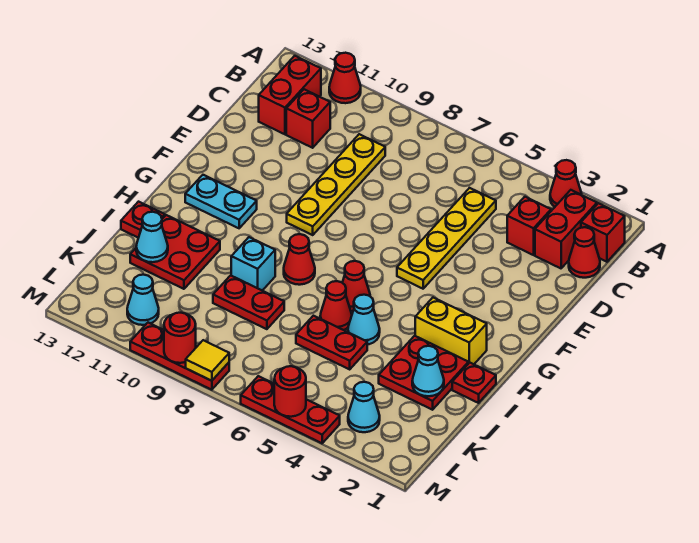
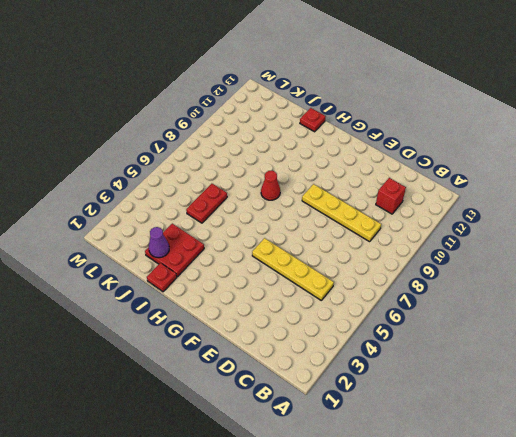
purple cone J2 level 2 -> cyan cone J2 level 2
none -> red cone A3 level 1
none -> red cone A11 level 1
none -> red brick B1 level 1
none -> red brick B2:C2 level 1

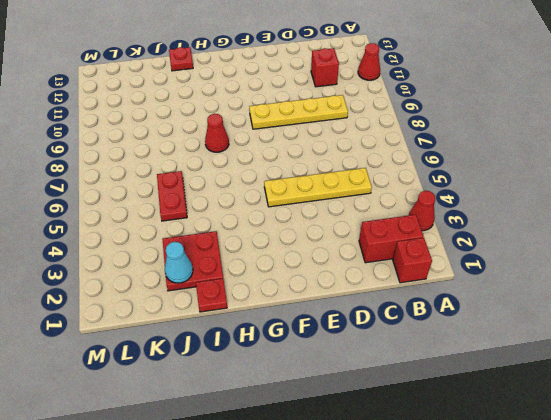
none -> red brick B12:C12 level 1
none -> red cone C1 level 1
none -> red brick C3 level 1
none -> cyan plate G11:G12 level 1

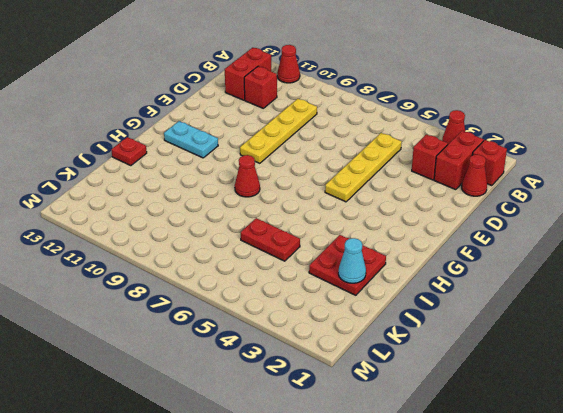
none -> yellow brick H2:H3 level 1
none -> red cone H6 level 1
none -> red plate I1 level 1
none -> cyan cone I5 level 1

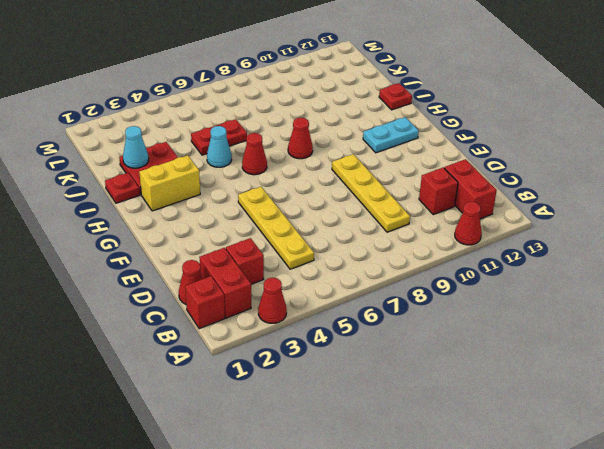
none -> red cone I6 level 1
none -> cyan brick I9 level 1
none -> red plate I11:J12 level 1
none -> red plate J8:J9 level 1

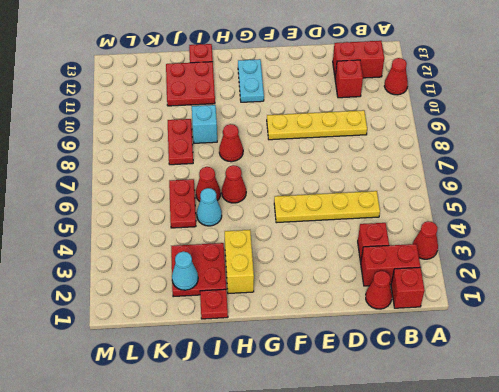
none -> cyan cone L3 level 1
none -> cyan cone L11 level 1
none -> red plate M4:M6 level 1
none -> red plate M8:M10 level 1

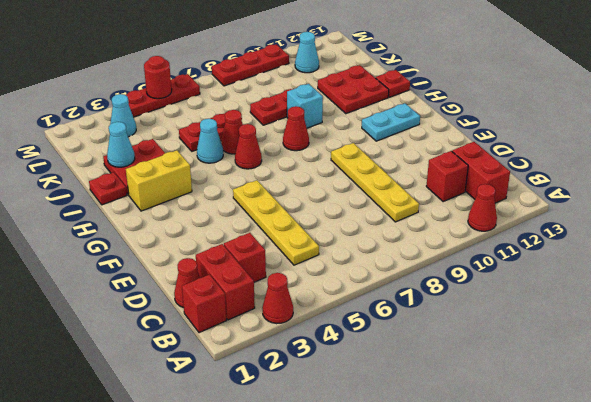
none -> cyan cone J12 level 2
none -> yellow tile M8 level 2
none -> red round brick M9 level 2

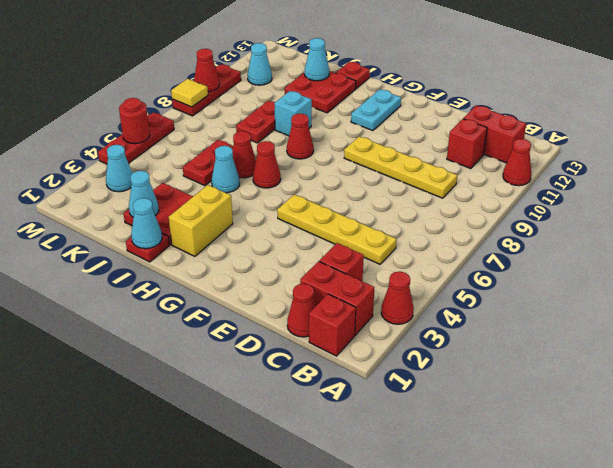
cyan cone I1 level 2 -> none
red cone M9 level 2 -> red round brick M9 level 2

